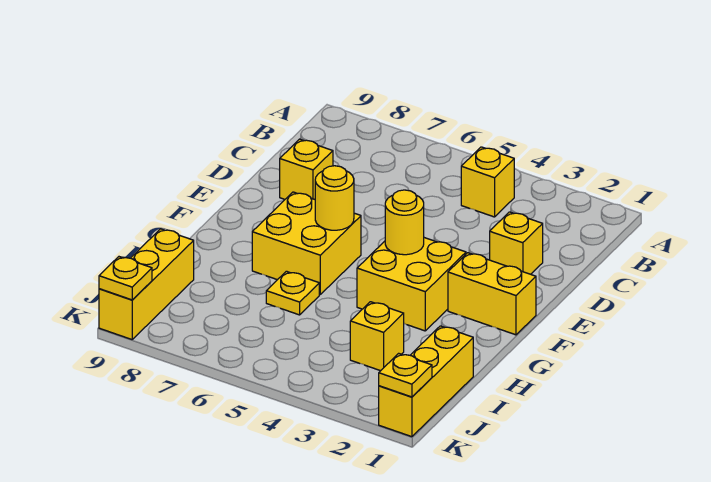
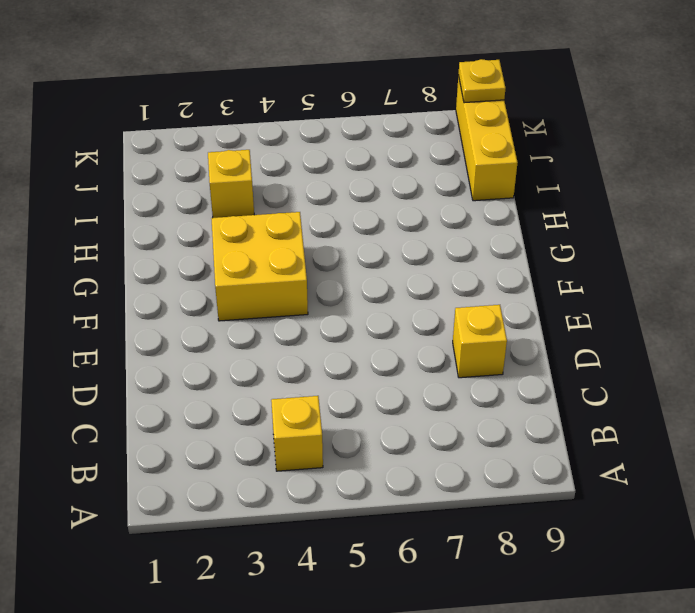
none -> yellow brick D2 level 1
none -> yellow brick F1:F2 level 1
none -> yellow brick F6:G7 level 1

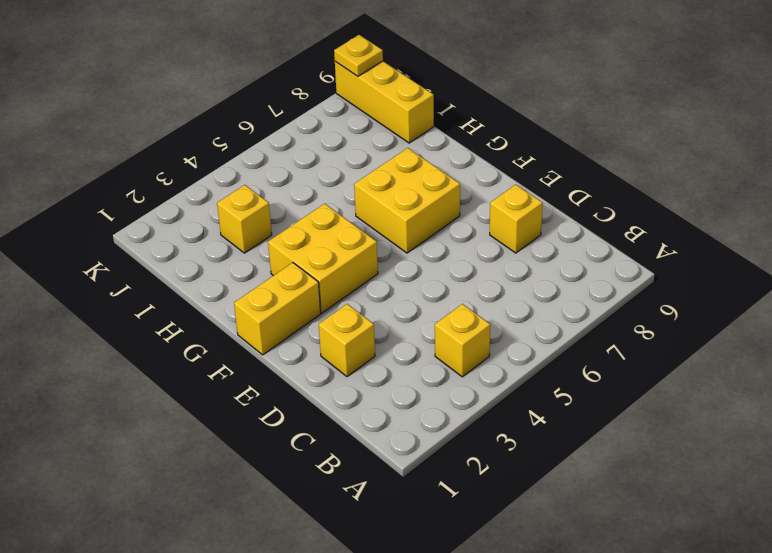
none -> yellow plate H6 level 1
none -> yellow brick I1:K1 level 1
none -> yellow round brick F4 level 2

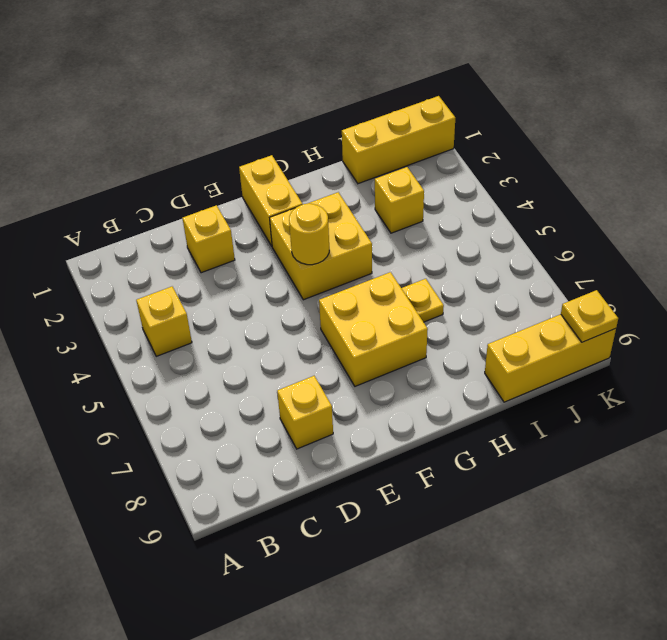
none -> yellow round brick F6 level 2
none -> yellow plate K1 level 2

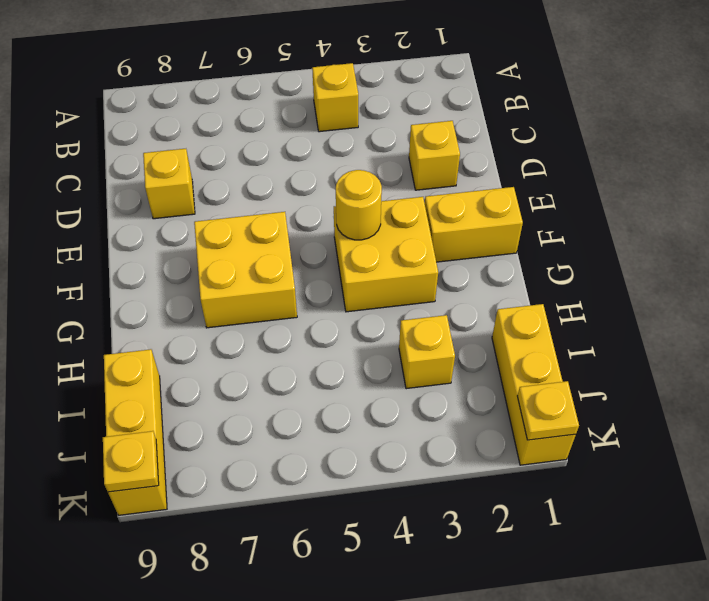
none -> yellow plate H6 level 1
none -> yellow round brick F6 level 2

